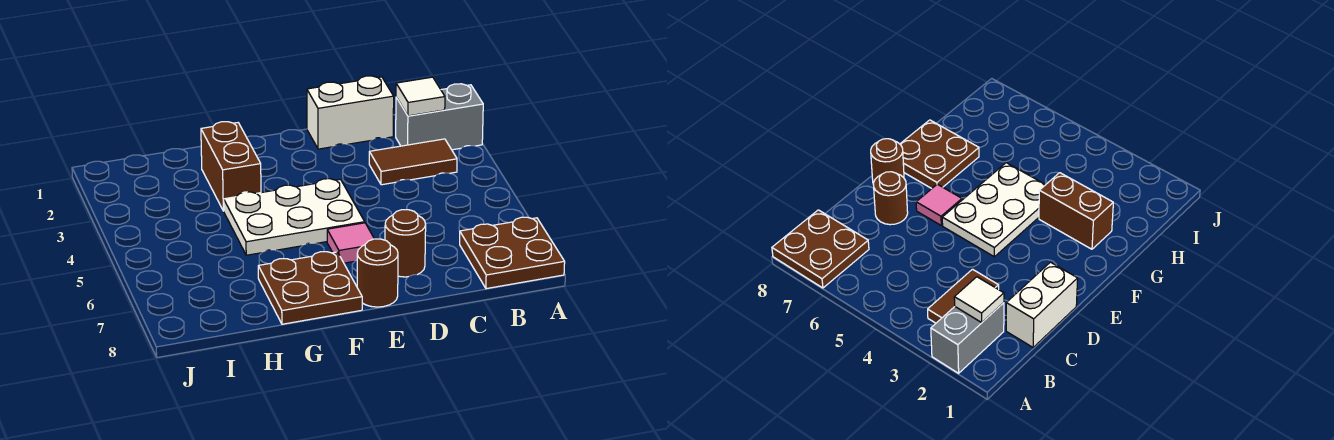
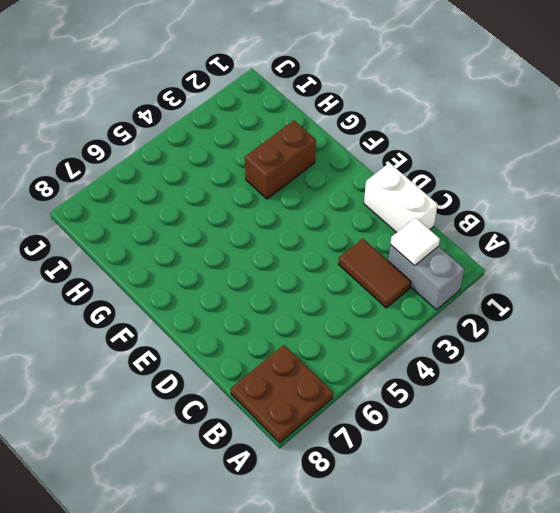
none -> brown round brick D7 level 1
none -> white plate E4:G5 level 1

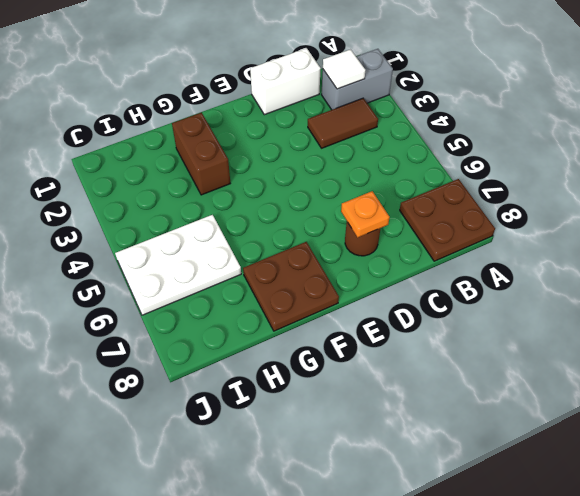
orange plate D7 level 2 -> none
white plate H5:J6 level 1 -> white plate E4:G5 level 1
none -> pink tile E6 level 1
none -> brown round brick E8 level 1

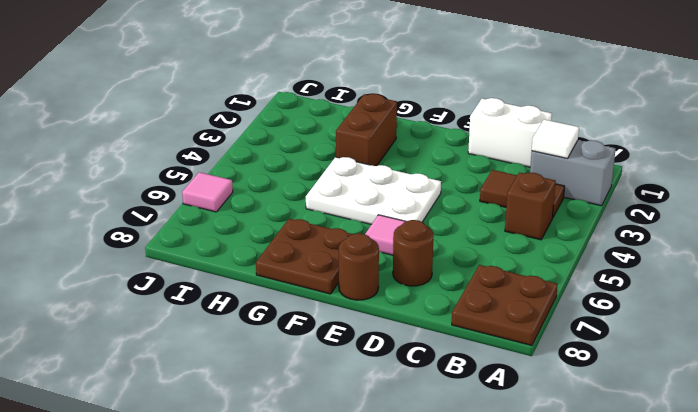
brown brick B4 level 1 -> none
pink tile J6 level 1 -> none

